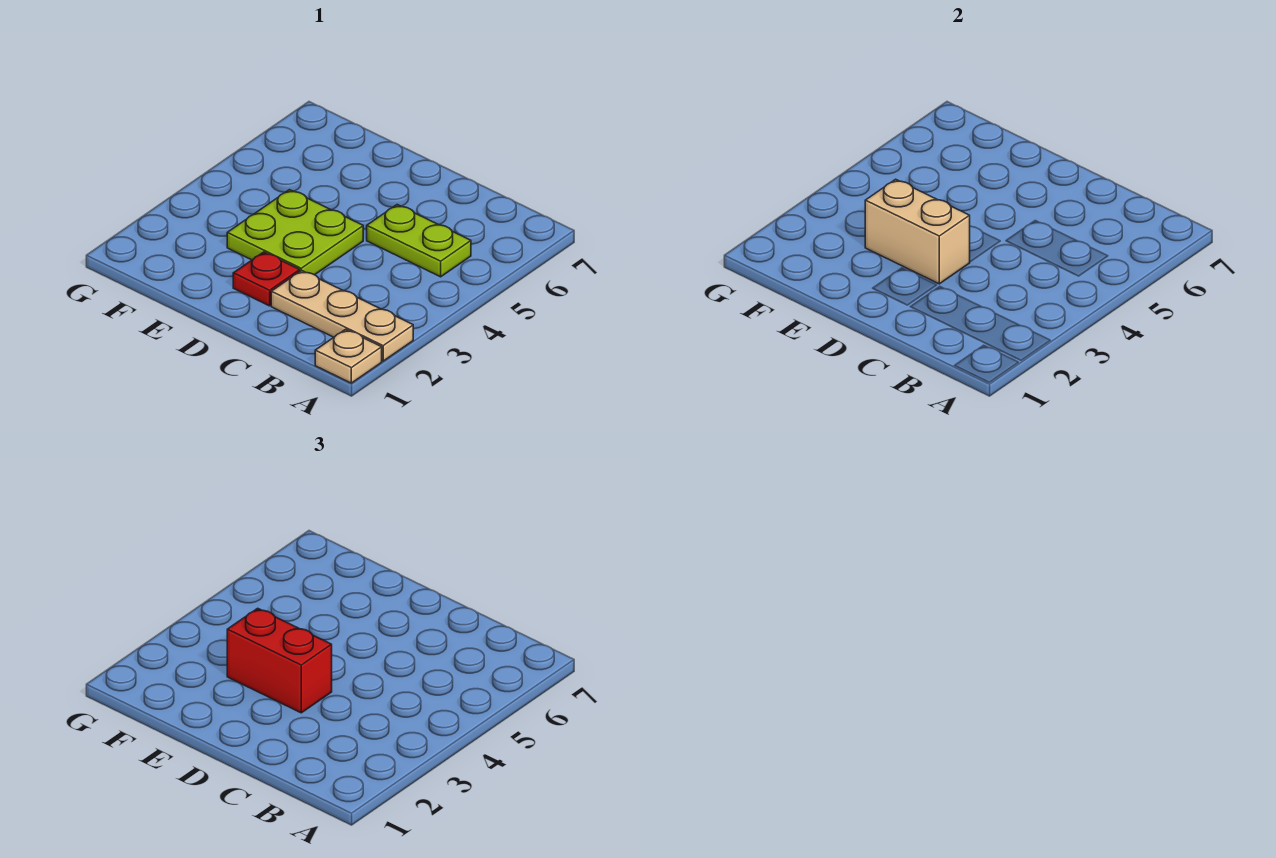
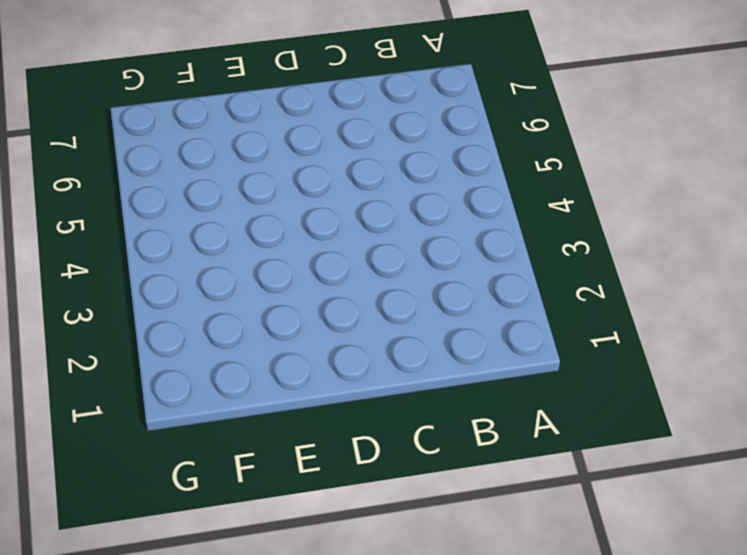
none -> tan plate A1 level 1
none -> tan plate A2:C2 level 1

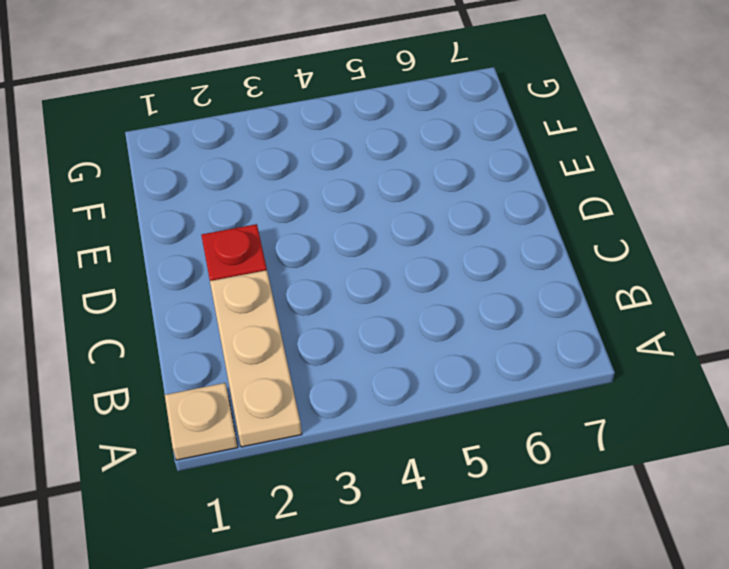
none -> lime plate B5:C5 level 1
none -> lime plate D3:E4 level 1

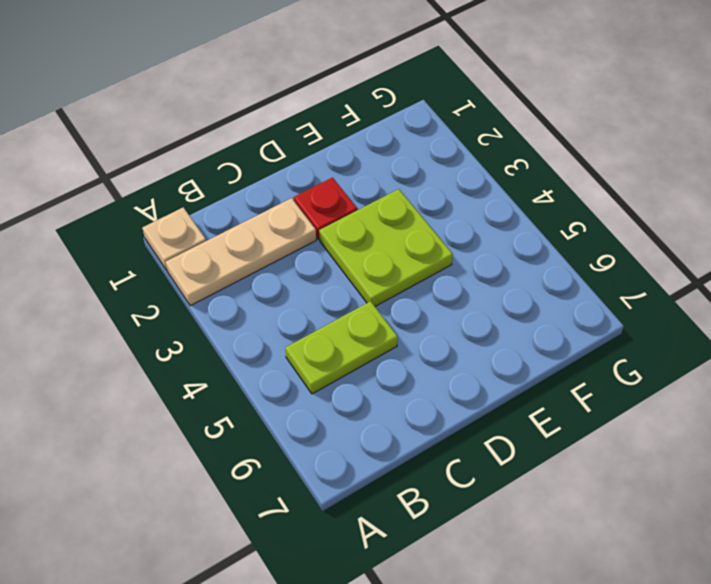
none -> tan brick D3:E3 level 2
none -> red brick D3:E3 level 3

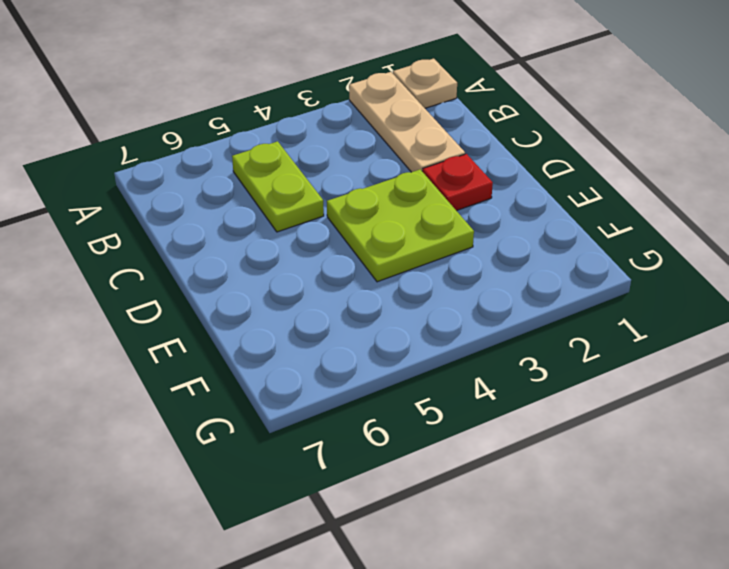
none -> tan brick D3:E3 level 2
none -> red brick D3:E3 level 3

